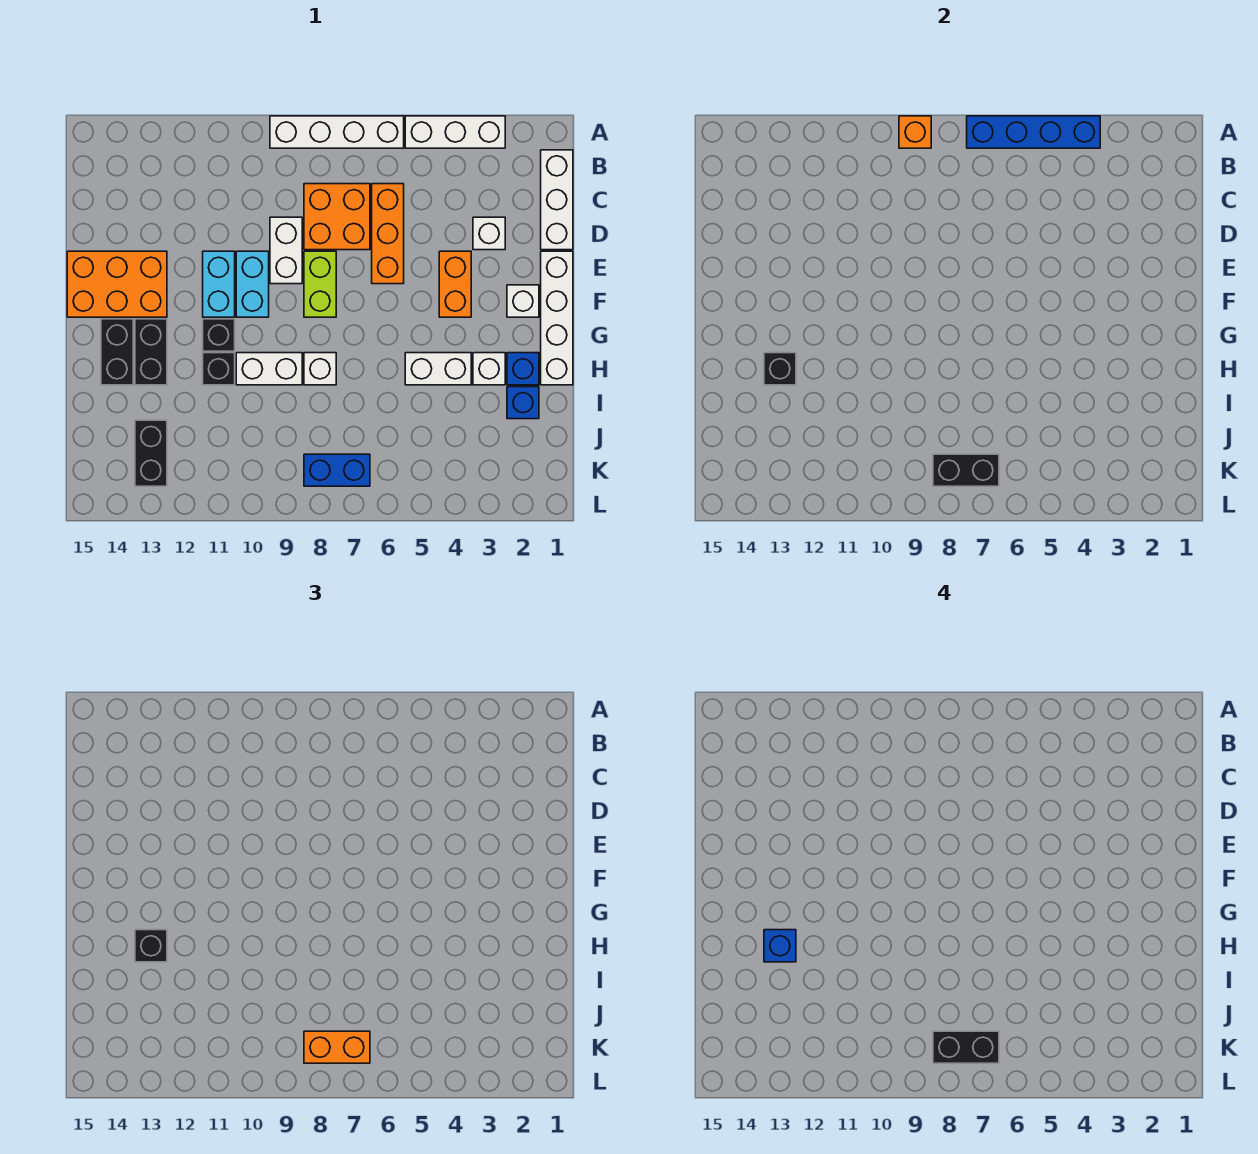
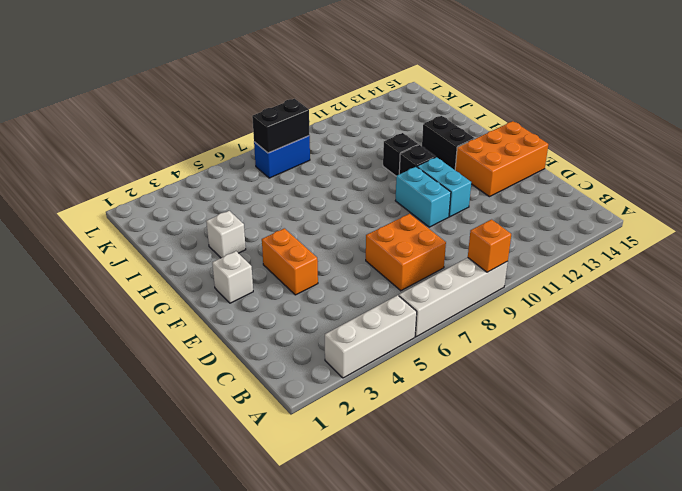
none -> white brick B1:D1 level 1
none -> orange brick C6:E6 level 1
none -> white brick D3 level 1
none -> white brick D9:E9 level 1

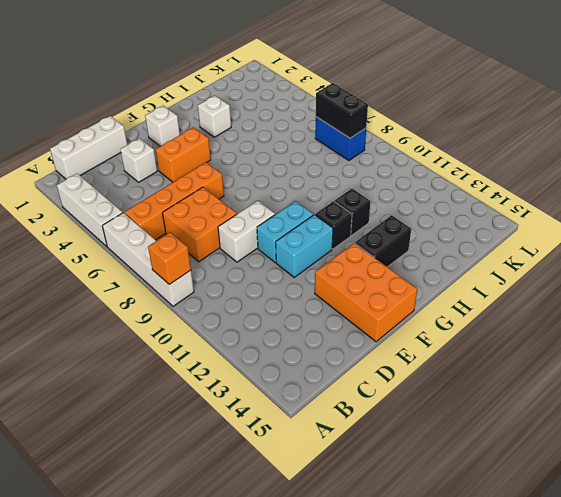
orange brick B6:E6 level 1 -> orange brick C6:E6 level 1
none -> white brick E1:H1 level 1
none -> lime brick E8:F8 level 1
none -> black brick G14:H14 level 1
none -> blue brick H2 level 1

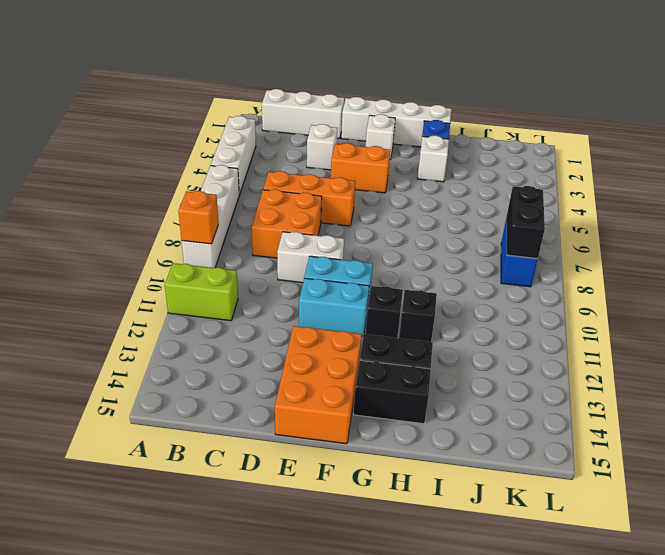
lime brick A11:B11 level 1 -> lime brick E8:F8 level 1
none -> white brick H4:H5 level 1
none -> white brick H8 level 1
none -> white brick H9:H10 level 1
none -> blue brick I2 level 1

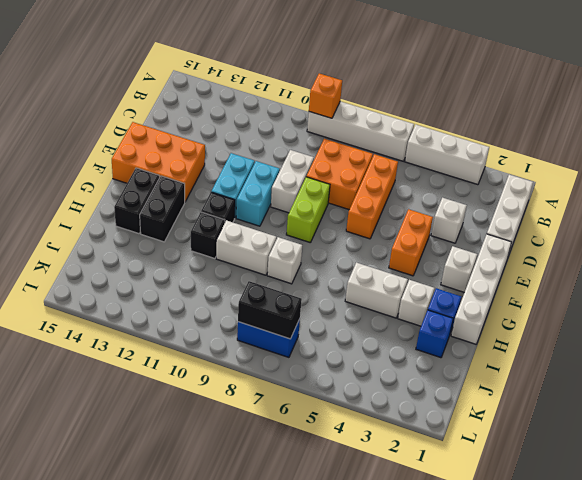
none -> black brick J13:K13 level 1
none -> blue brick A4:A7 level 2
none -> black brick H13 level 2
none -> black brick H13 level 3

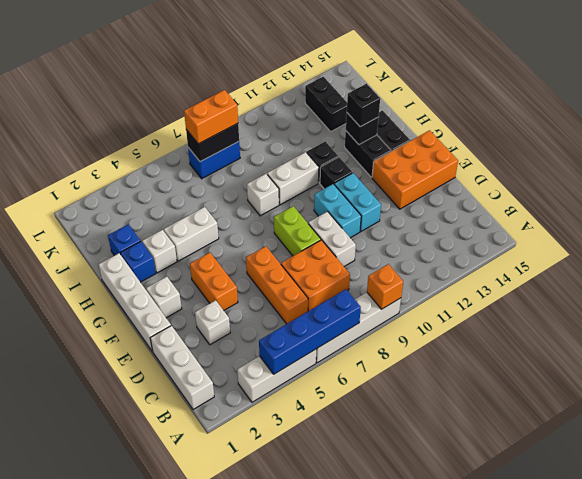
none -> blue brick H13 level 4
none -> black brick K7:K8 level 4

